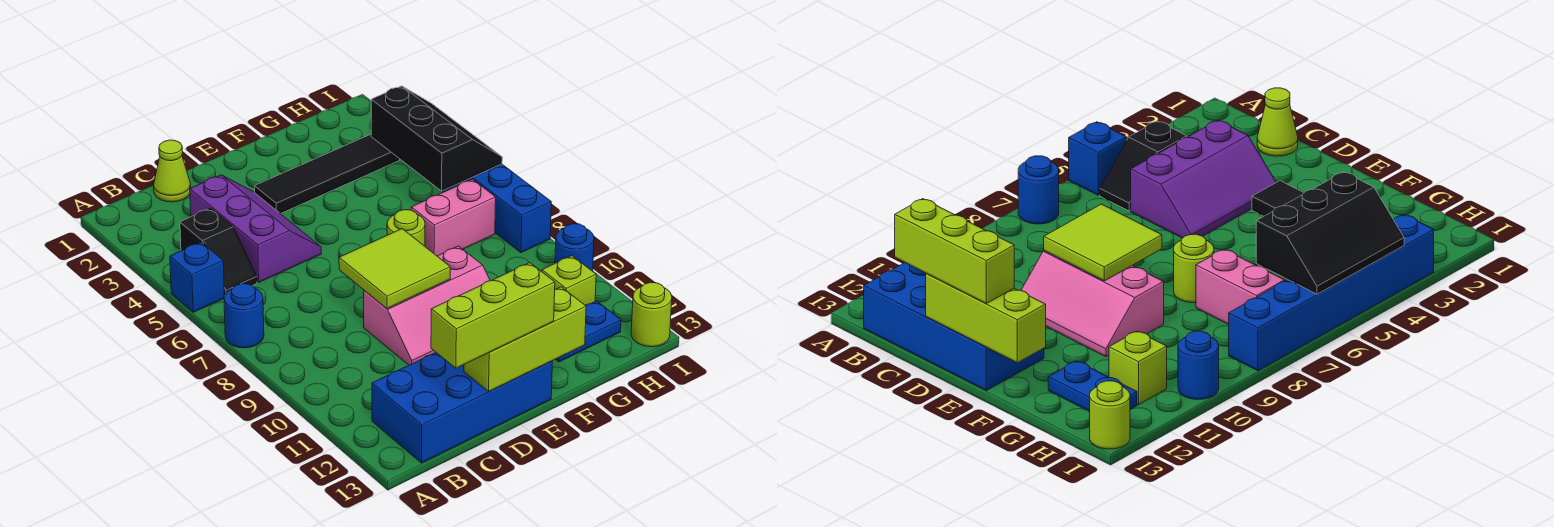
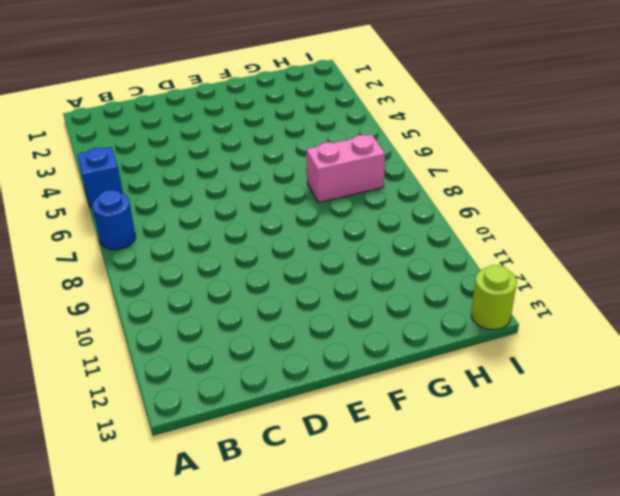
none -> black slope B4:B5 level 1 top 4
none -> blue brick B12:E13 level 1
none -> lime cone C1 level 1

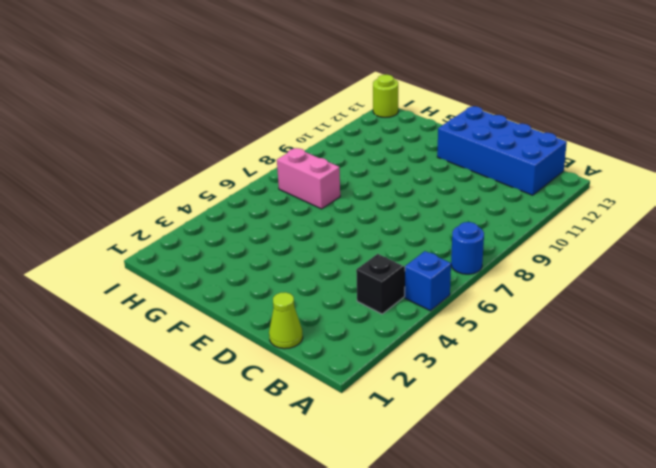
none -> purple slope C3:D5 level 1 top C
none -> pink slope D9:F10 level 1 top 9
none -> black tile E3:H3 level 1

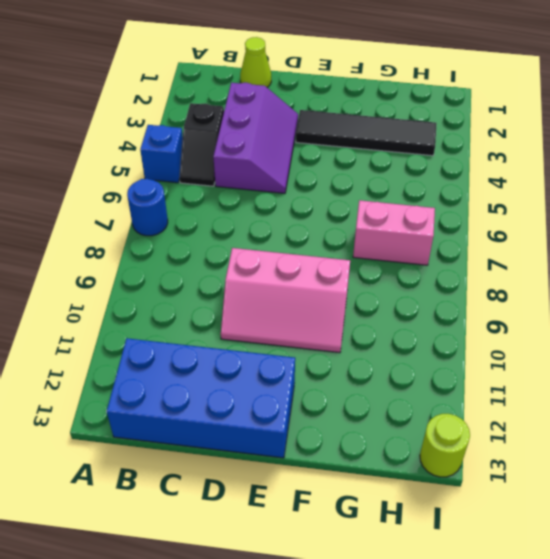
none -> lime round brick F7 level 1
none -> blue plate G12:H12 level 1
none -> lime brick H11 level 1

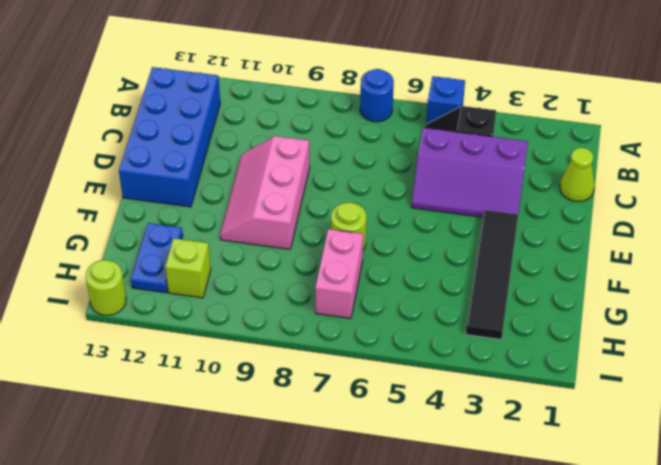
none -> blue brick I3:I8 level 1
none -> blue round brick I10 level 1
none -> lime tile D8:E9 level 2

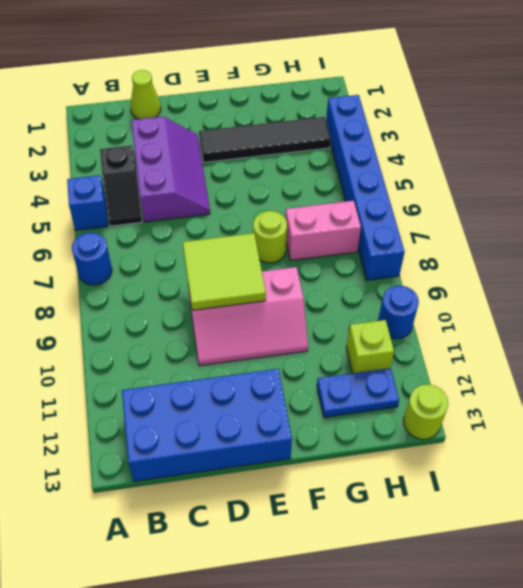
none -> lime brick D13:F13 level 2
none -> black slope H4:I6 level 2 top H
none -> lime brick C13:E13 level 3

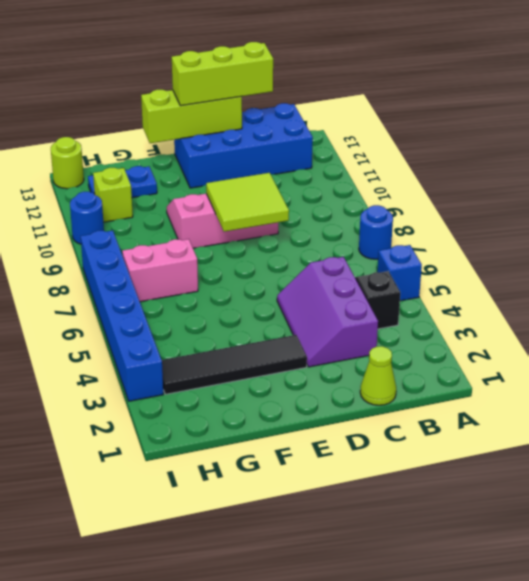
none -> lime round brick F7 level 1
none -> black slope H4:I6 level 2 top H

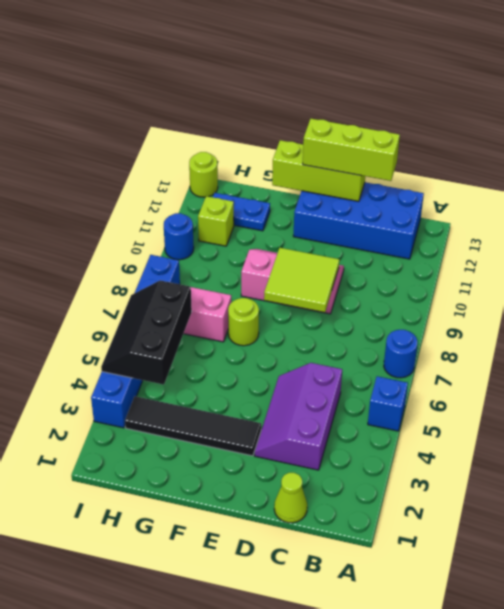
none -> black slope B4:B5 level 1 top 4

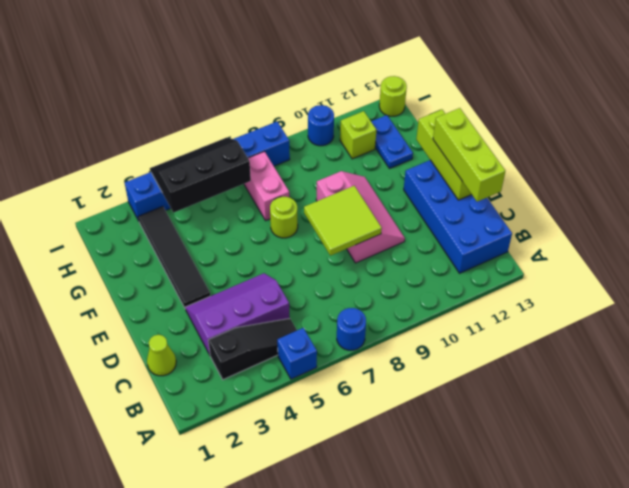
black slope B3:B5 level 1 top 3 -> black slope B4:B5 level 1 top 4

